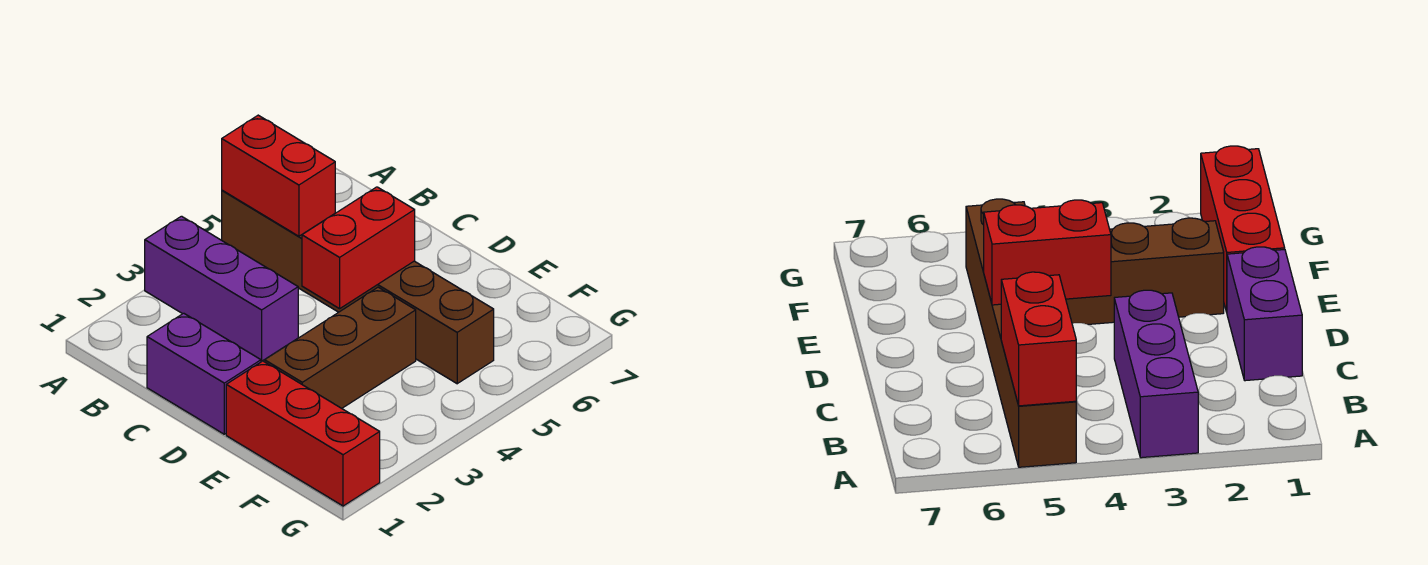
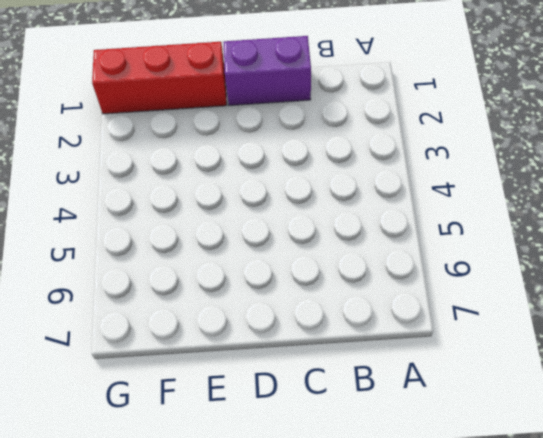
none -> purple brick A3:C3 level 1
none -> brown brick A5:F5 level 1

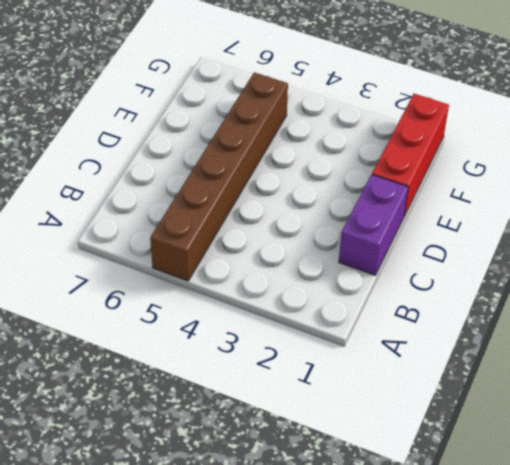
none -> purple brick A3:C3 level 1
none -> brown brick E2:E4 level 1

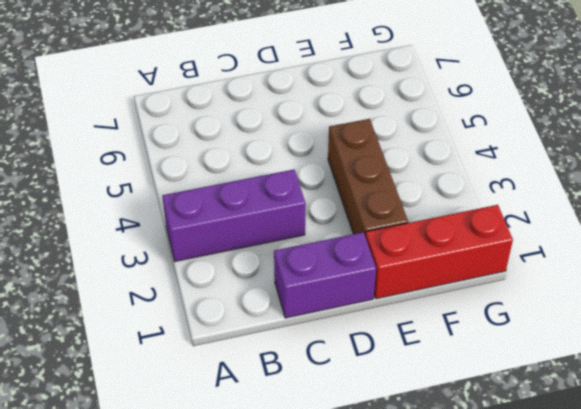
none -> brown brick A5:F5 level 1
none -> red brick A5:B5 level 2

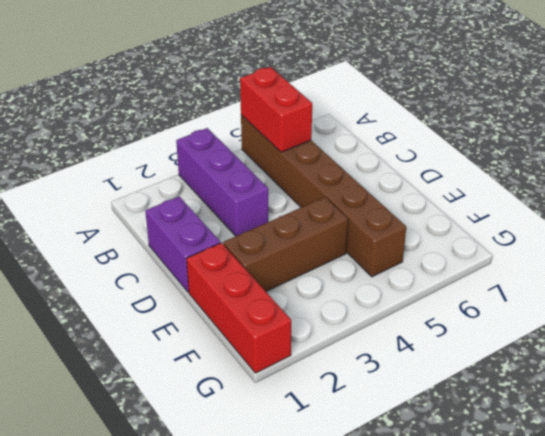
none -> red brick D4:D5 level 2

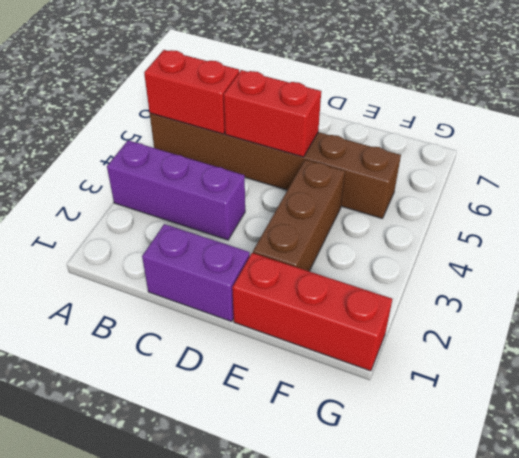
red brick C5:D5 level 2 -> red brick D4:D5 level 2

